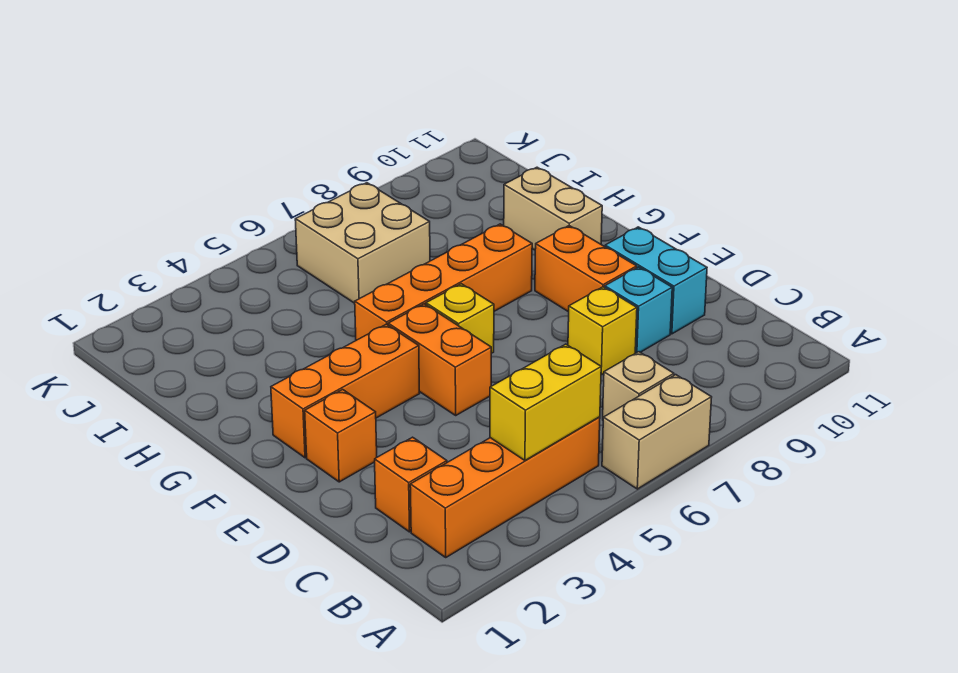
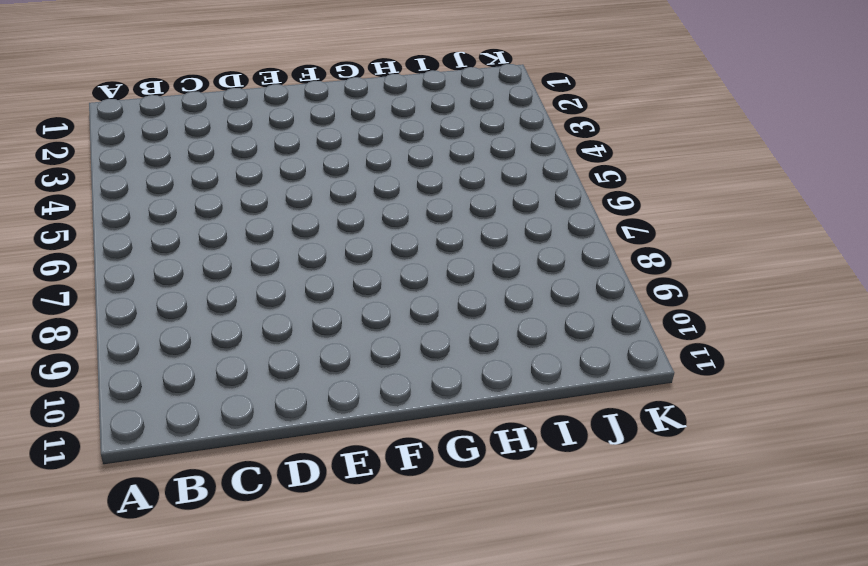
none -> tan brick A6:A7 level 1
none -> orange brick B2:B5 level 1
none -> tan brick B7 level 1

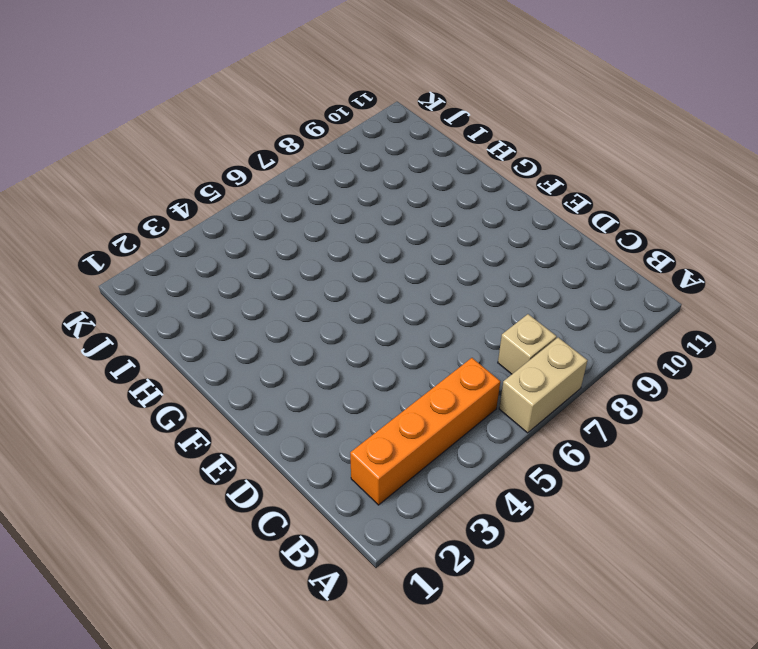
none -> orange brick C2 level 1
none -> yellow brick D8 level 1
none -> cyan brick D9 level 1

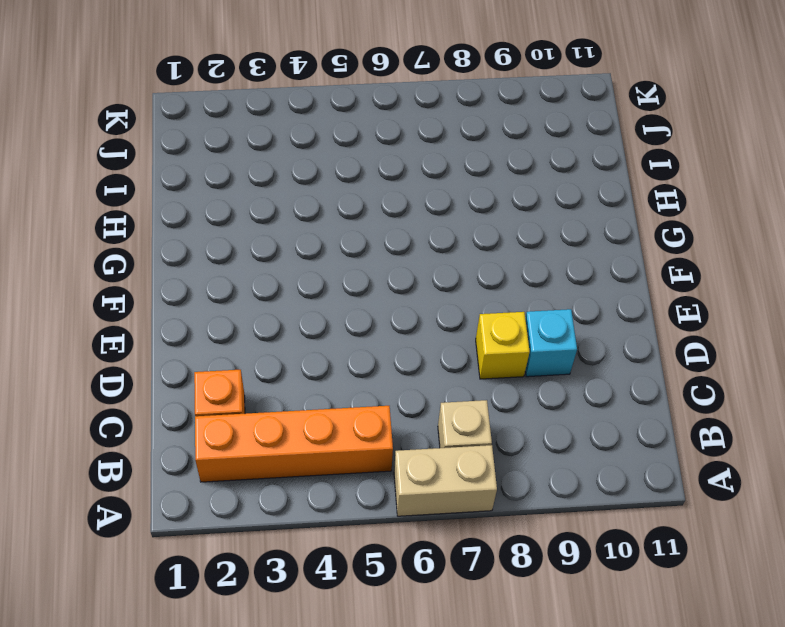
none -> cyan brick D10:E10 level 1
none -> orange brick E2 level 1
none -> orange brick E5:F5 level 1

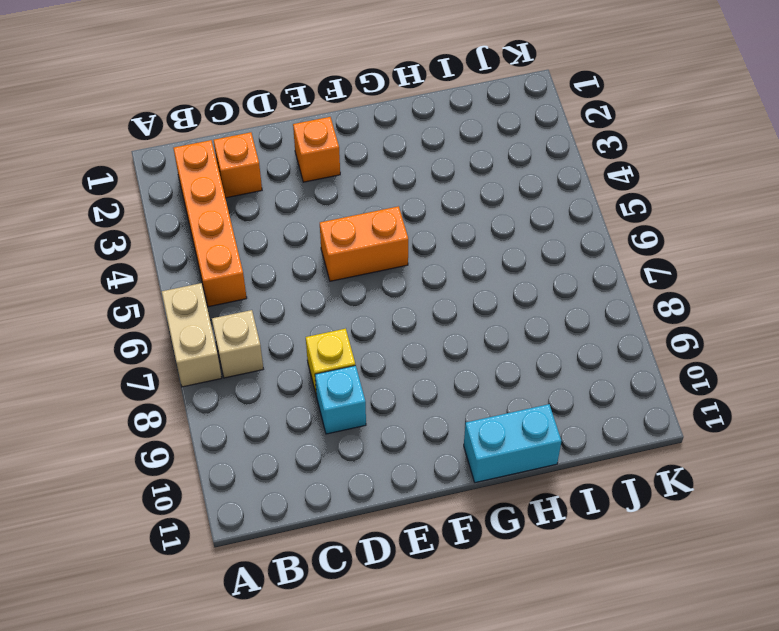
cyan brick G11:H11 level 1 -> cyan brick D10:E10 level 1
none -> orange brick E9:F9 level 1
none -> orange brick F2:F4 level 1
none -> yellow brick F6 level 1

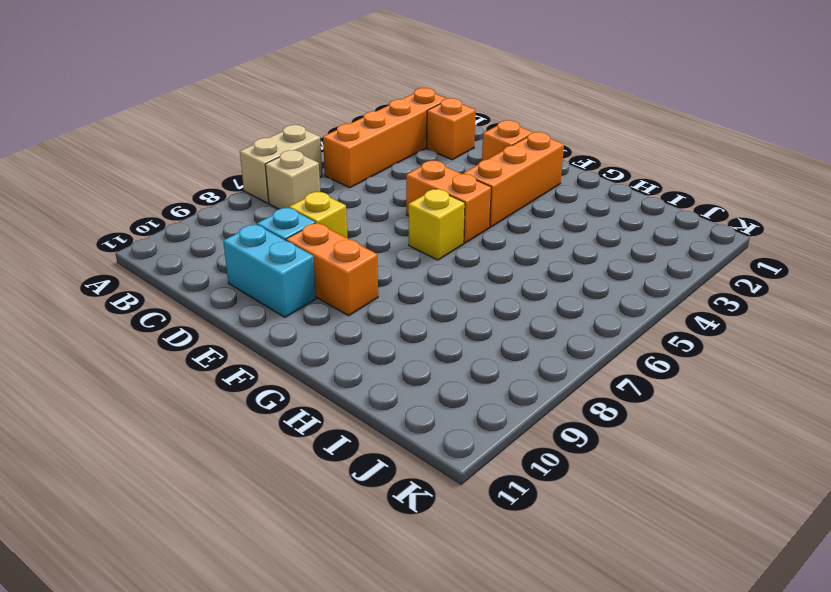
none -> orange brick G5:G8 level 1
none -> tan brick G10:H10 level 1
none -> tan brick I6:J7 level 1

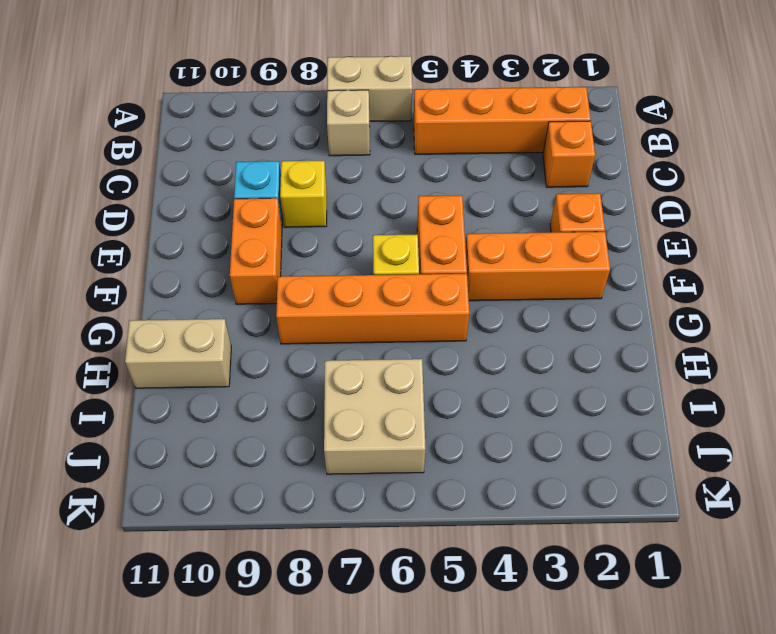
tan brick H10:H11 level 1 -> tan brick G10:H10 level 1
none -> cyan brick D10:E10 level 1
none -> yellow brick B4:B5 level 2

